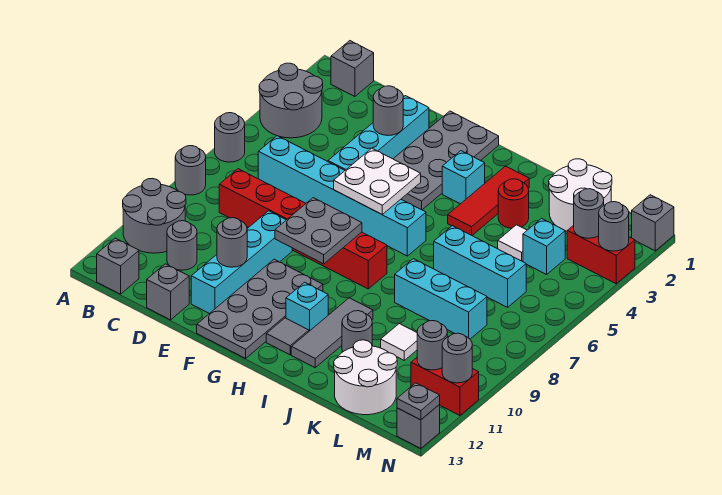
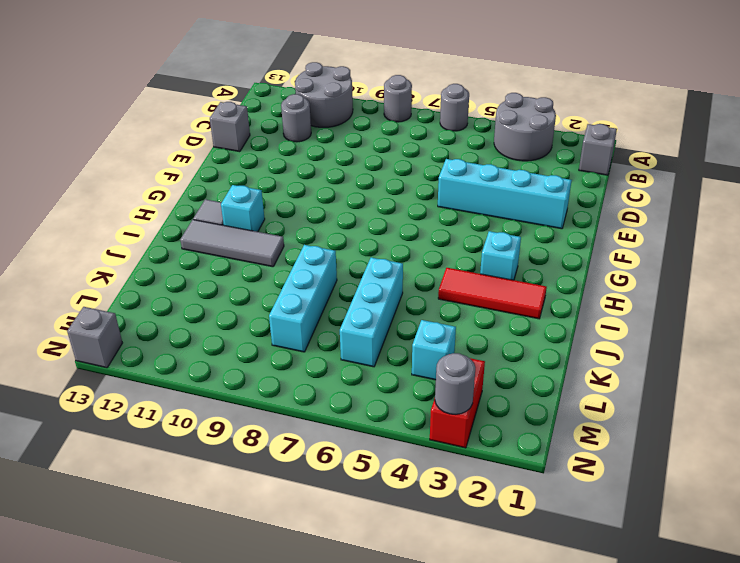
none -> grey brick B13 level 1
none -> cyan brick C6:H6 level 1
none -> red brick C8:H8 level 1
none -> cyan brick E9:E12 level 1

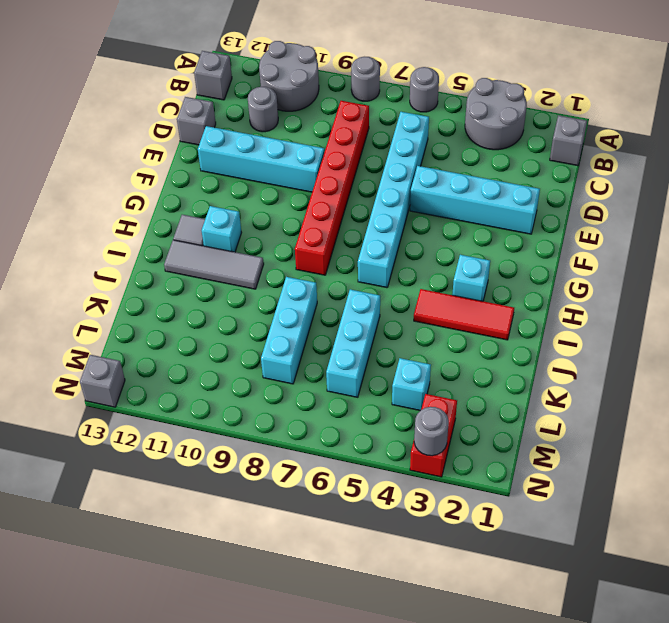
none -> grey plate F1:G4 level 1
none -> grey plate F10:G13 level 1
none -> red round brick J3 level 1
none -> grey round brick J11 level 1

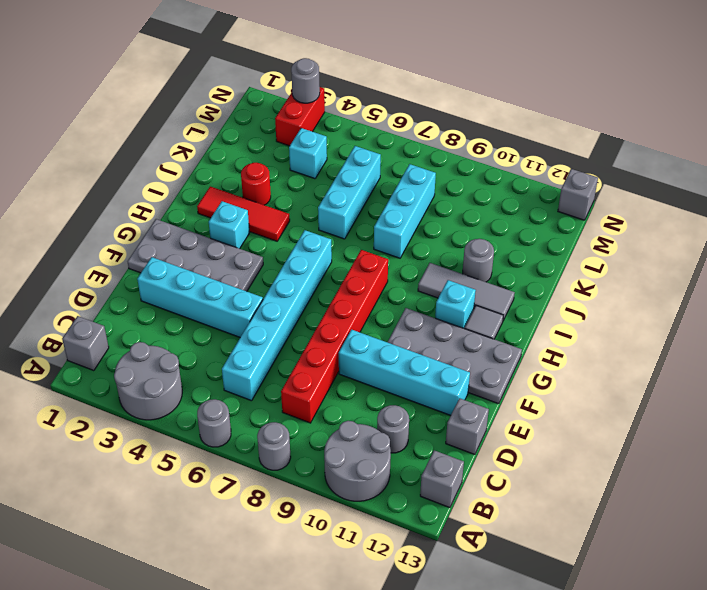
none -> white round brick K1:L2 level 1
none -> white tile K4 level 1
none -> white tile K10 level 1
none -> white round brick K12:L13 level 1

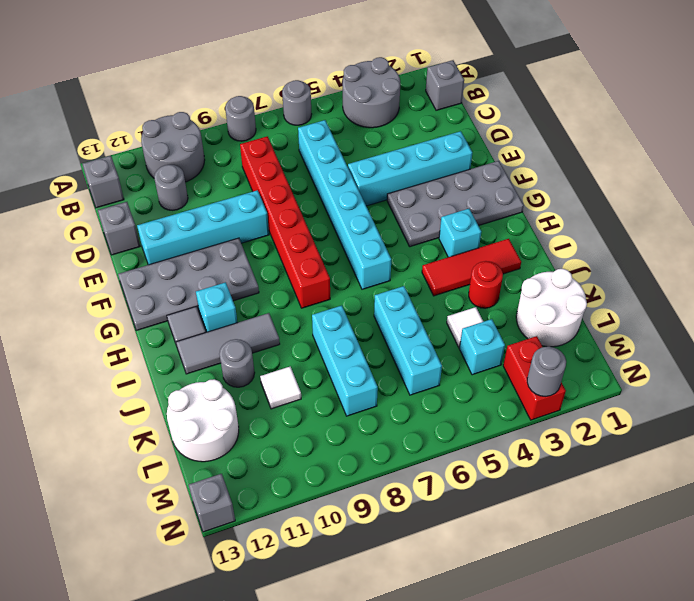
none -> red brick M11:N11 level 1
none -> grey brick N1 level 1
none -> grey round brick E3 level 2
none -> grey round brick E11 level 2

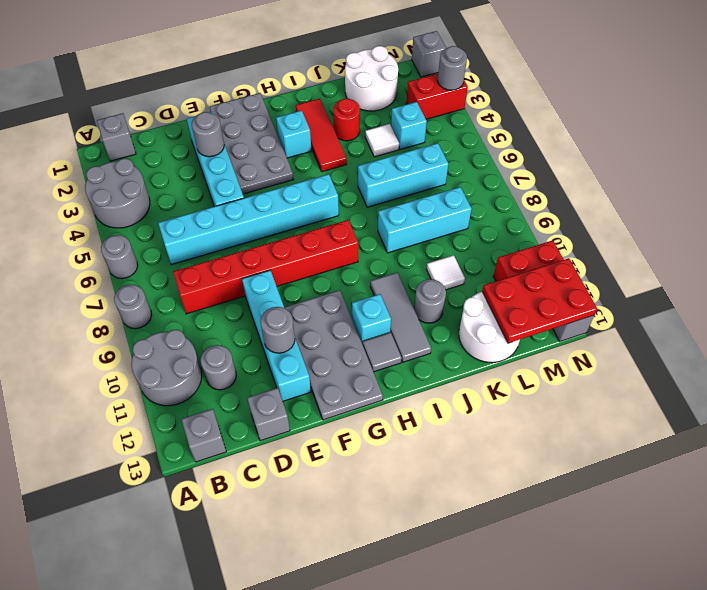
red plate L12:N13 level 2 -> grey plate N13 level 2
none -> white plate F5:G6 level 2
none -> grey plate F8:G9 level 2
none -> grey round brick M3 level 2
none -> grey round brick M11 level 2

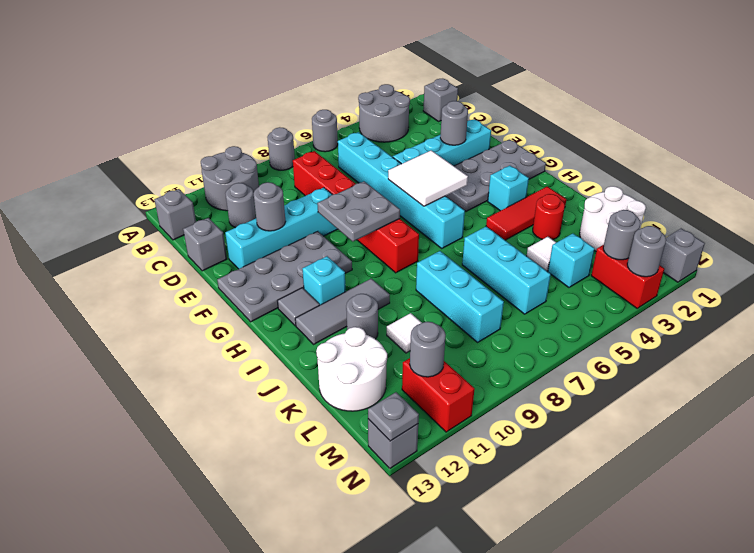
white tile F5:G6 level 2 -> white plate F5:G6 level 2
none -> grey round brick N11 level 2

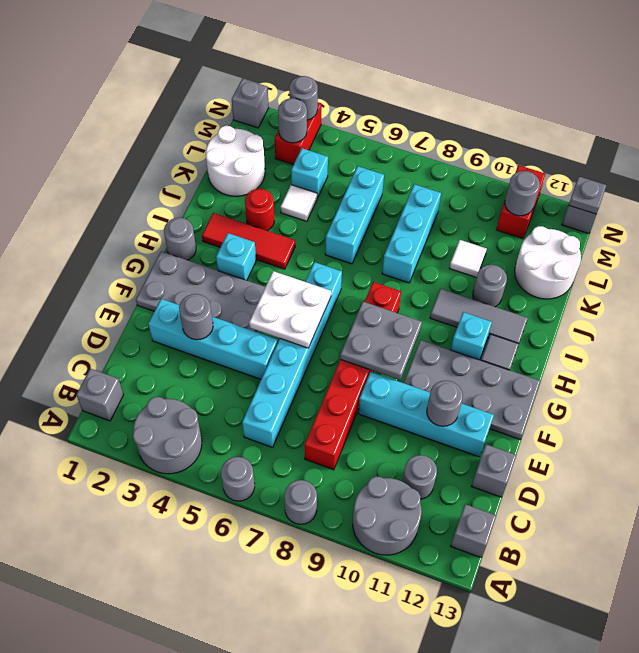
grey round brick H1 level 1 -> grey round brick N11 level 2

